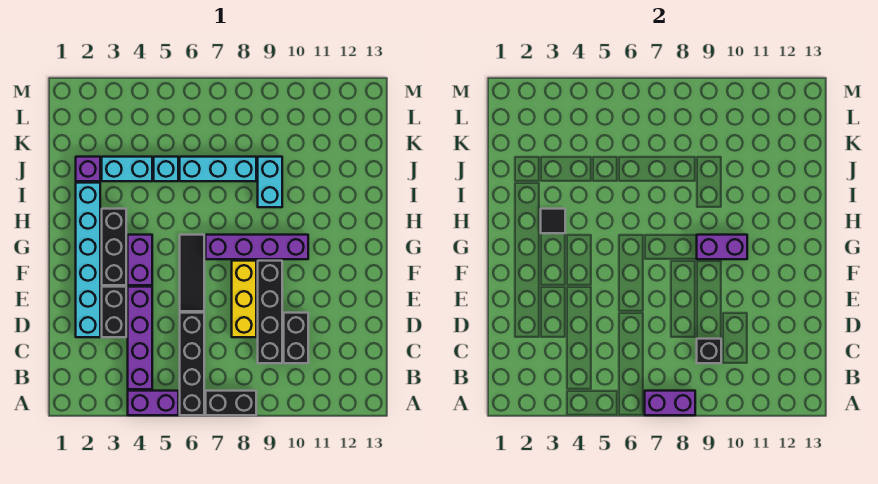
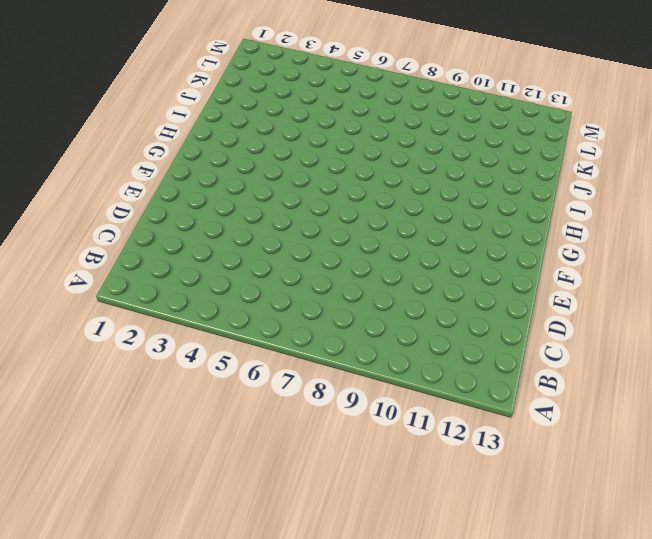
none -> purple brick A4:A5 level 1
none -> black brick A6:D6 level 1
none -> black brick A7:A8 level 1

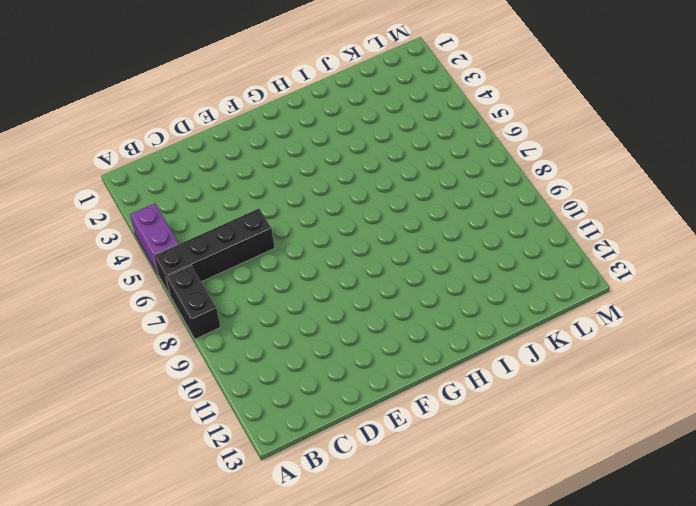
none -> purple brick B4:E4 level 1
none -> black brick C9:F9 level 1
none -> black brick C10:D10 level 1

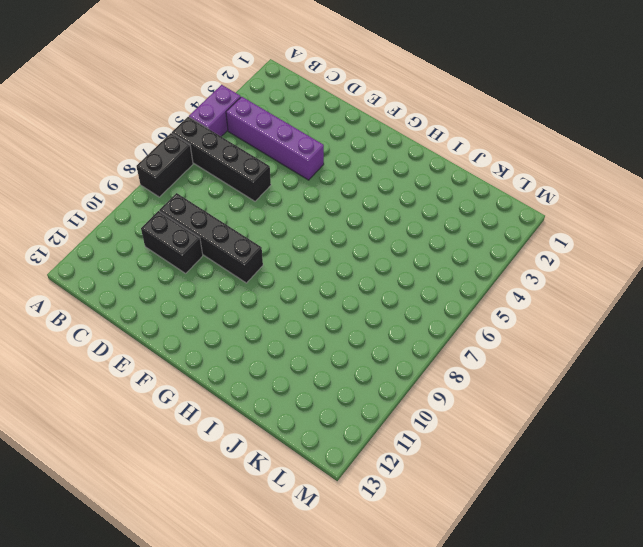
none -> cyan brick D2:I2 level 1
none -> black brick D3:E3 level 1
none -> yellow brick D8:F8 level 1

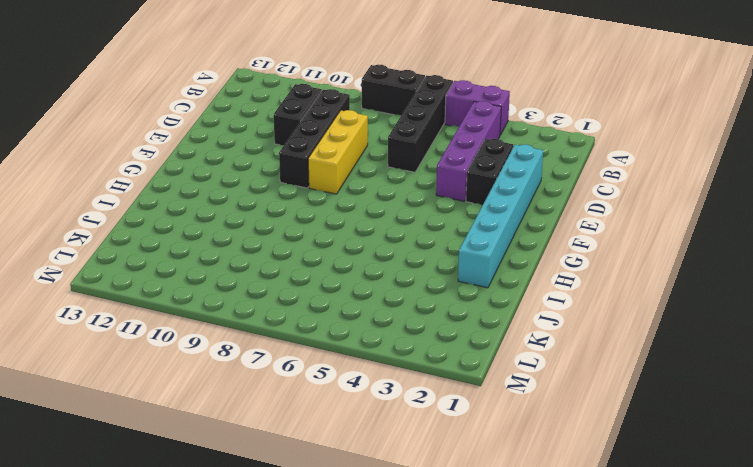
none -> black tile E6:G6 level 1
none -> black brick F3:H3 level 1
none -> purple brick F4:G4 level 1

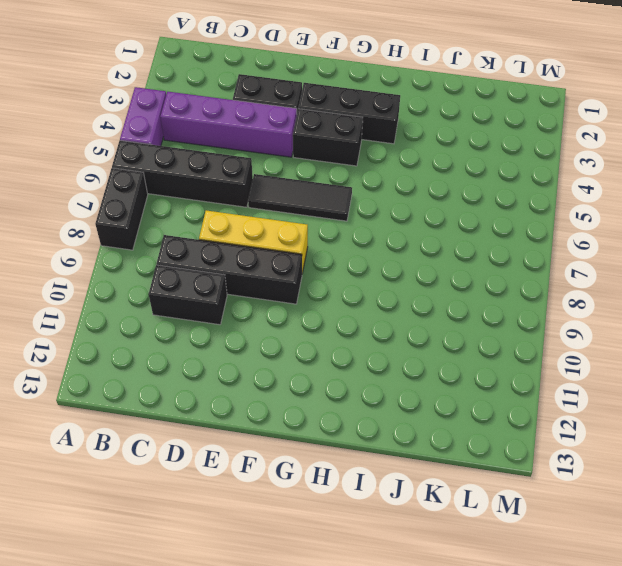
black brick F4:G4 level 1 -> purple brick F4:G4 level 1
none -> cyan brick D2:I2 level 1
none -> purple brick G7:G10 level 1
none -> cyan brick I9:J9 level 1

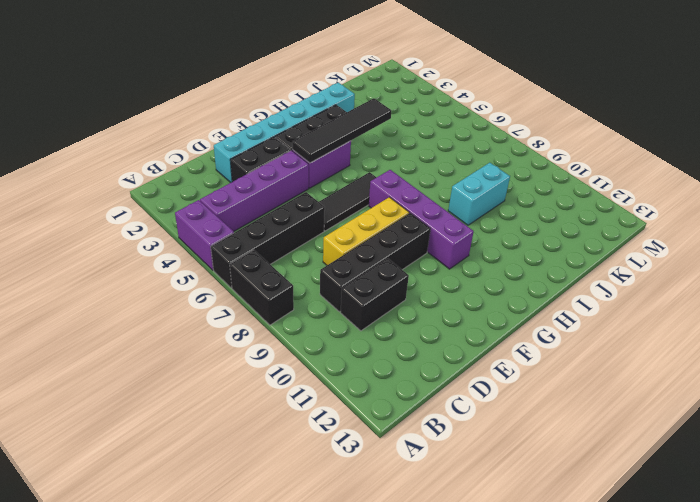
black tile F4:I4 level 2 -> none
none -> purple brick J2 level 1
none -> cyan brick J3:J4 level 1
none -> cyan brick J5 level 1

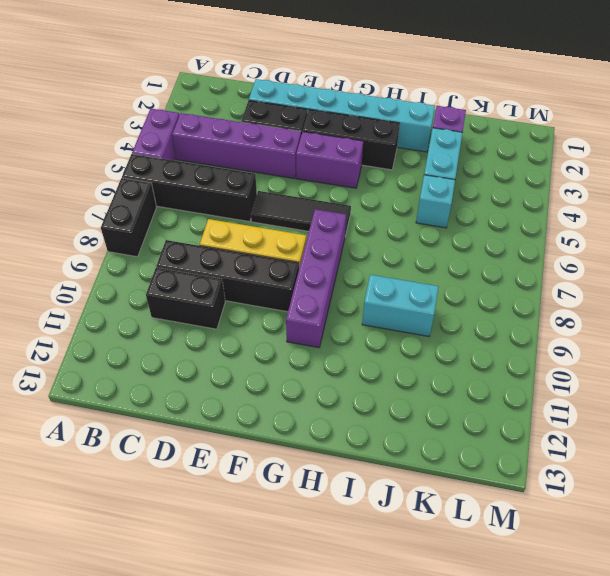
none -> cyan brick J6:J8 level 1
none -> purple brick A7:A8 level 2
none -> black brick C9 level 2

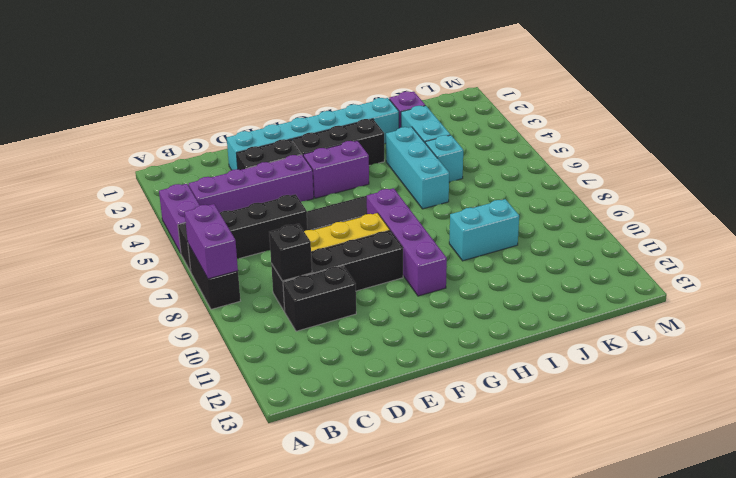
cyan brick I4:I6 level 1 -> cyan brick J6:J8 level 1
none -> purple brick G9:G10 level 2
none -> black tile H3 level 2

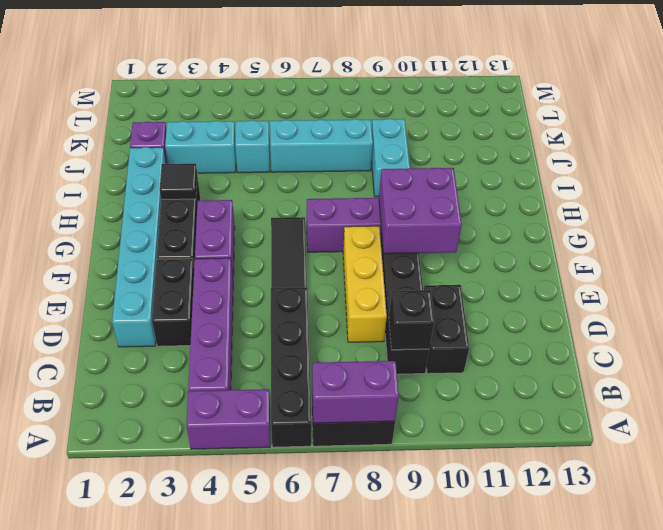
purple brick F9:G10 level 2 -> purple brick G9:G10 level 2

